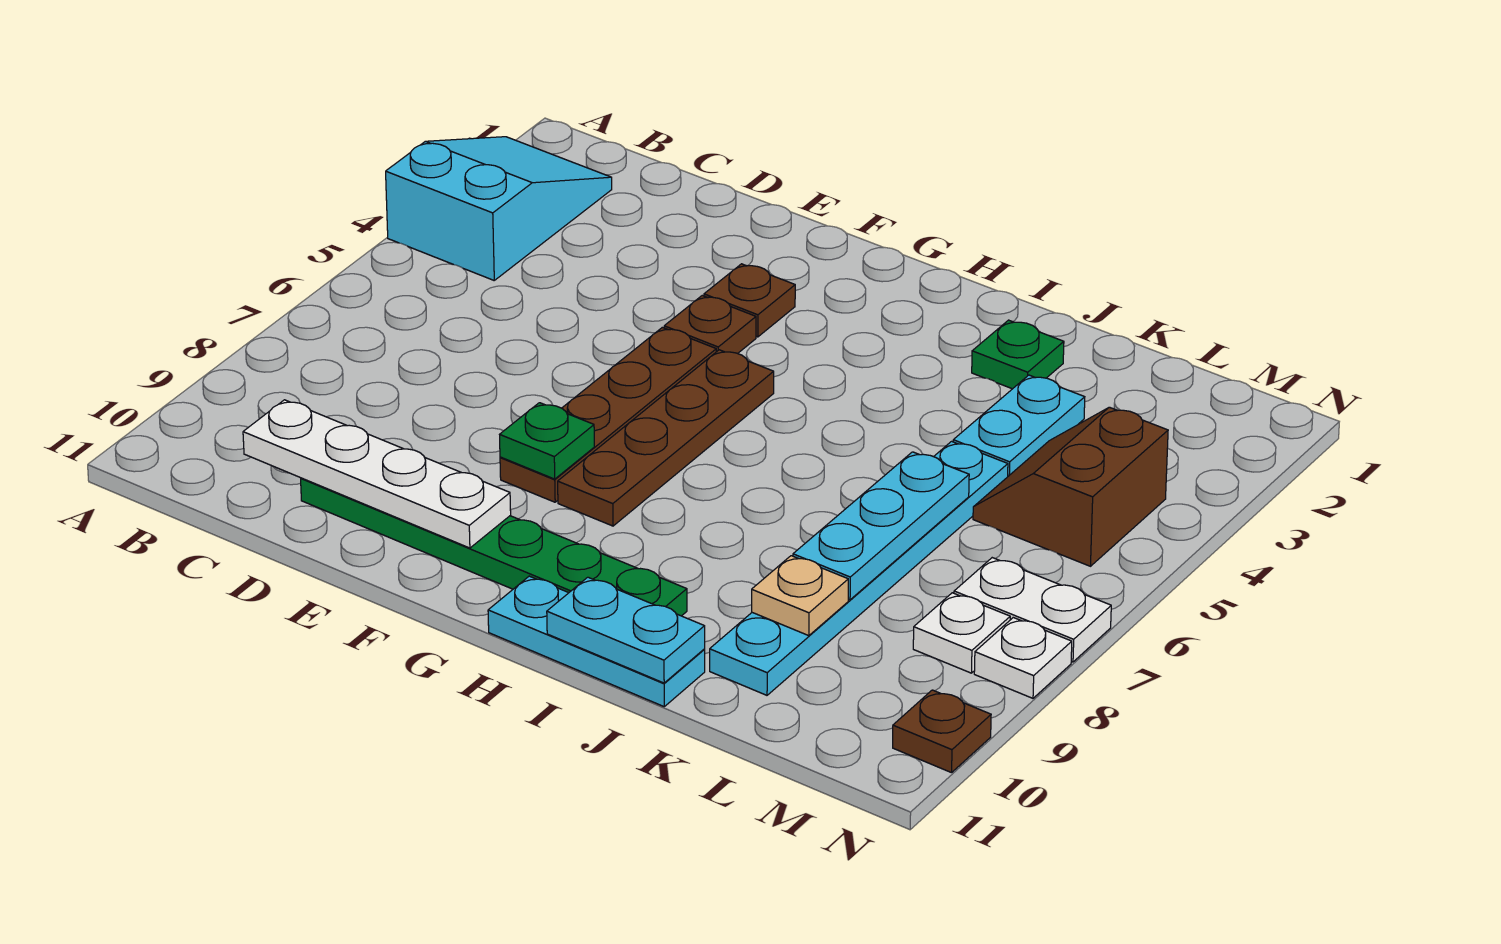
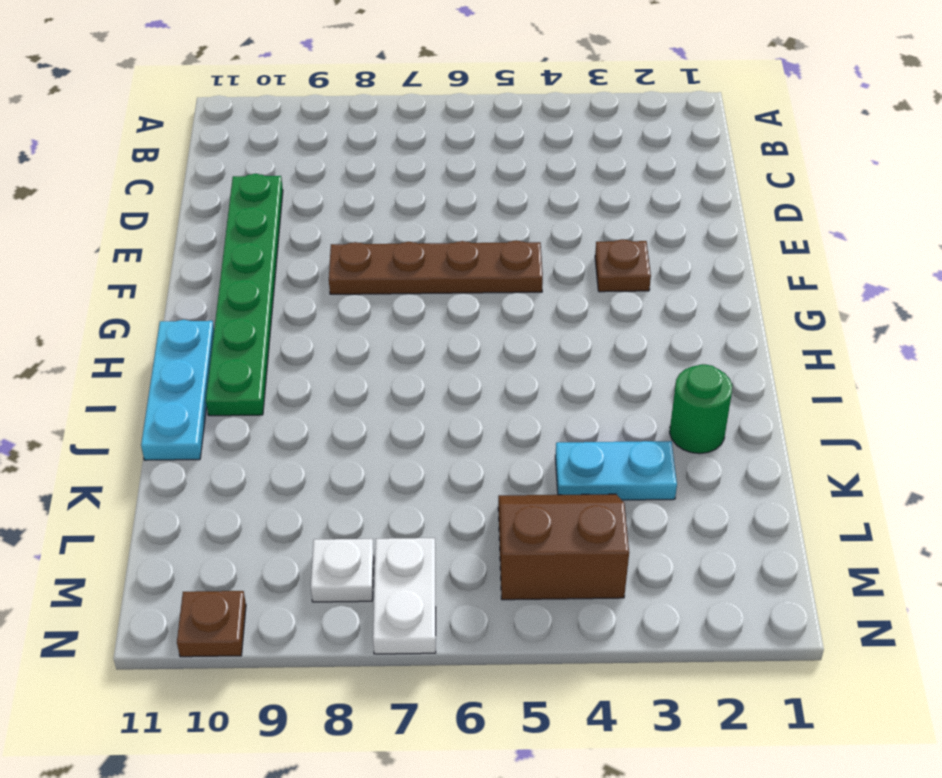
green round brick J2 level 1 -> green plate J2 level 1
none -> cyan slope A2:B4 level 1 top 4
none -> brown plate F4 level 1
none -> brown plate G5:G8 level 1

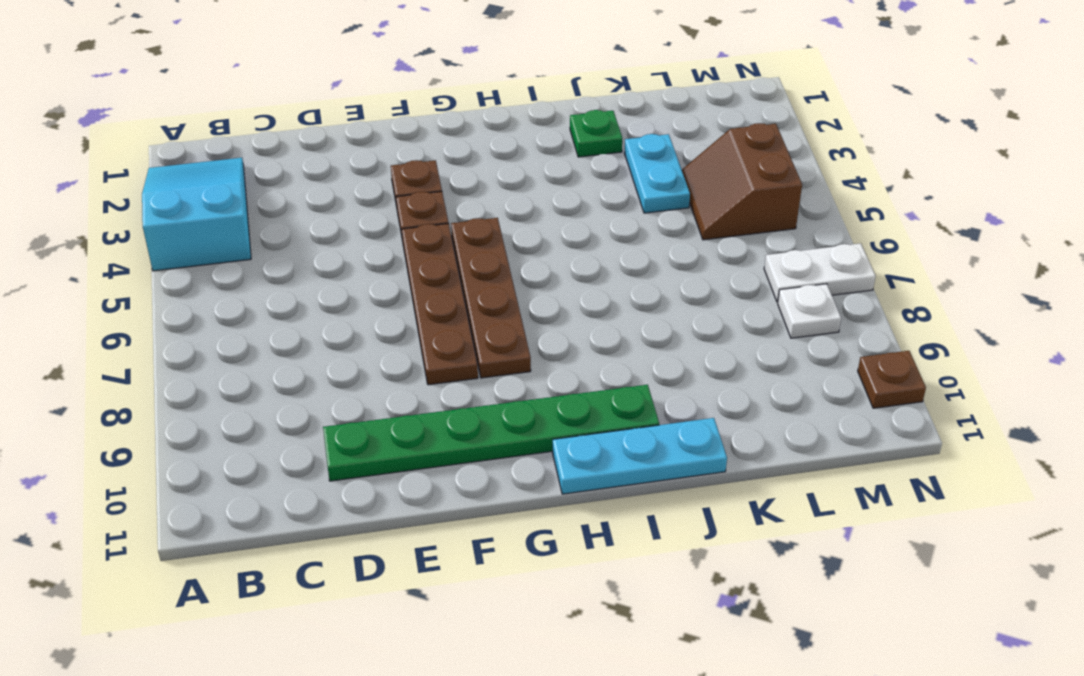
none -> cyan plate K5:K10 level 1
none -> white plate N8 level 1
none -> white plate C10:F10 level 2

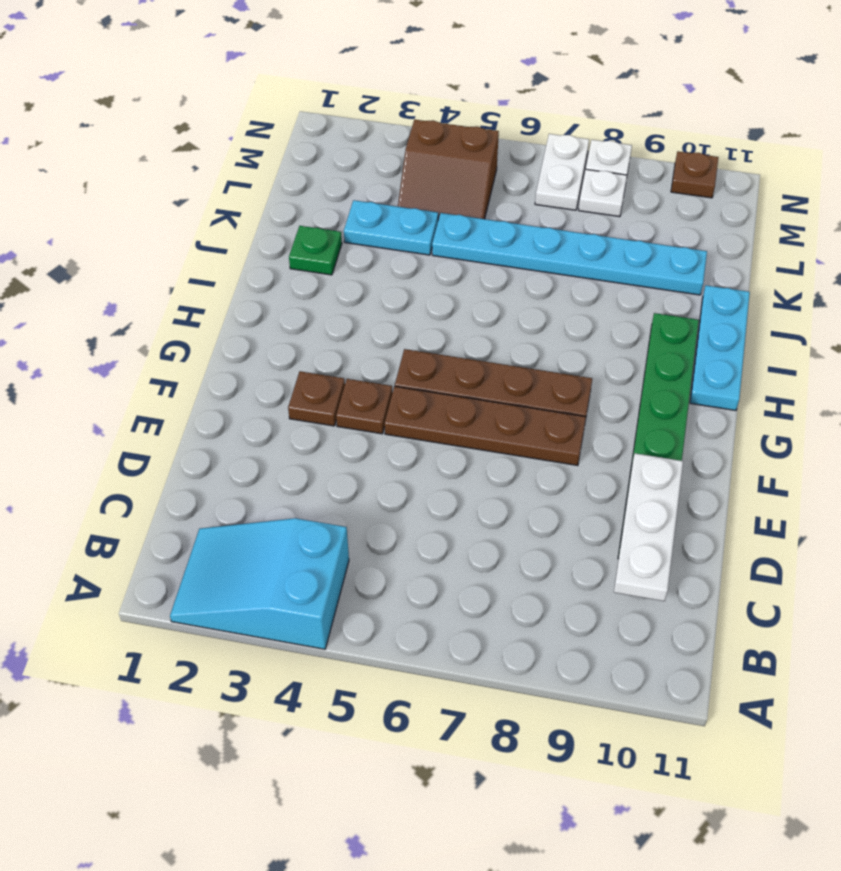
white plate C10:E10 level 2 -> white plate C10:F10 level 2
none -> green plate F8 level 2
none -> cyan plate I11:J11 level 2
none -> cyan plate K6:K8 level 2

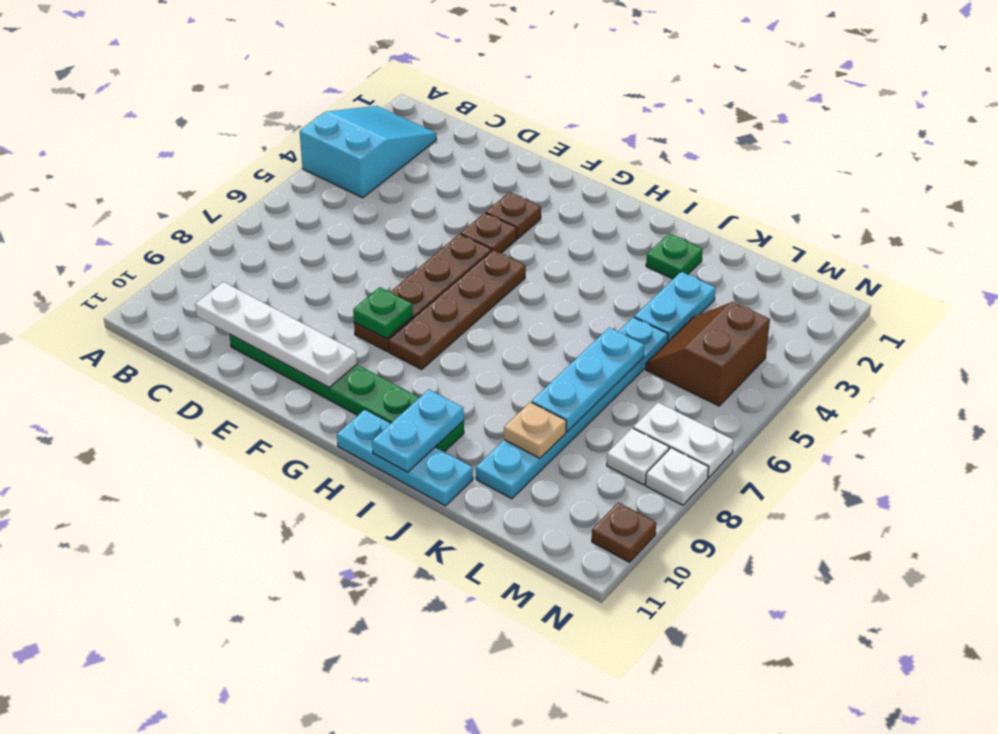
cyan plate I10:I11 level 2 -> cyan plate I11:J11 level 2

